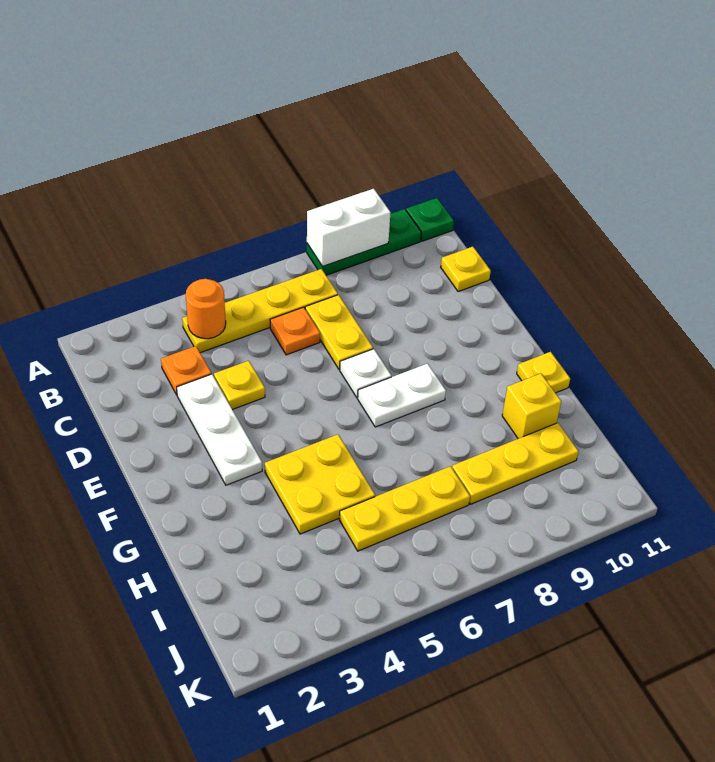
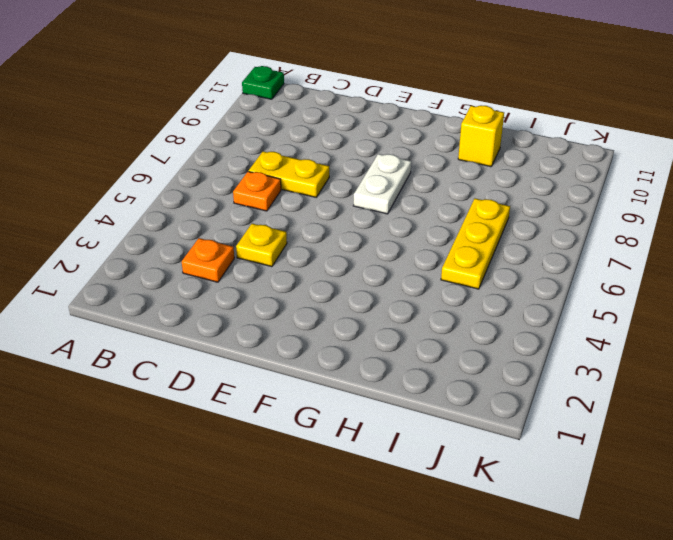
none -> green plate A8:A10 level 1
none -> yellow plate B4:B7 level 1
none -> yellow plate C11 level 1

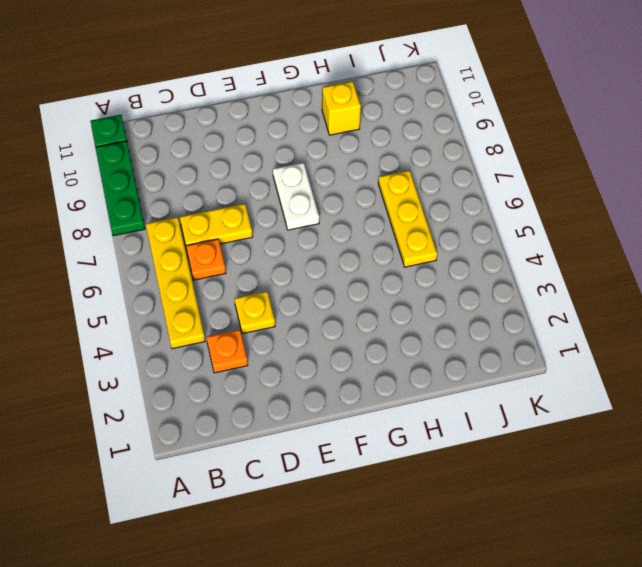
none -> yellow plate C11 level 1
none -> white plate D3:F3 level 1
none -> white plate E7 level 1

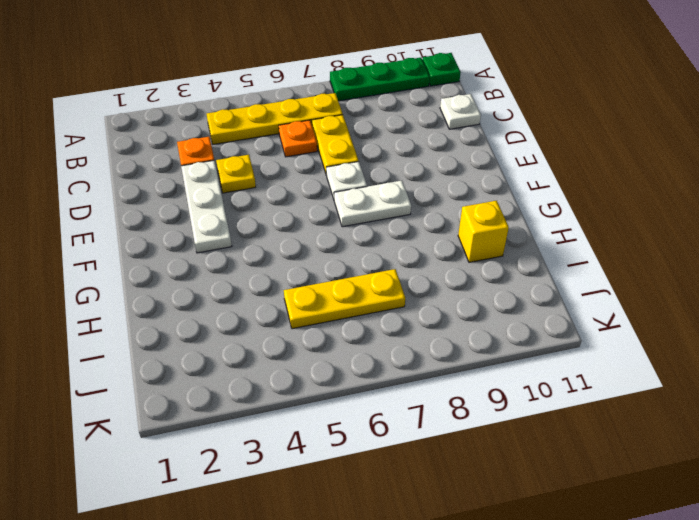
white plate C11 level 1 -> yellow plate C11 level 1
none -> yellow plate G4:H5 level 1
none -> yellow plate G11 level 1
none -> yellow plate I8:I10 level 1

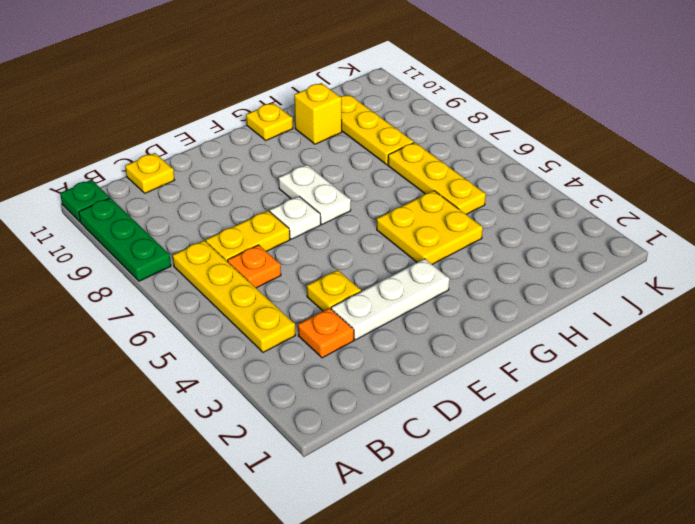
none -> white brick A8:A9 level 2
none -> orange round brick B4 level 2

